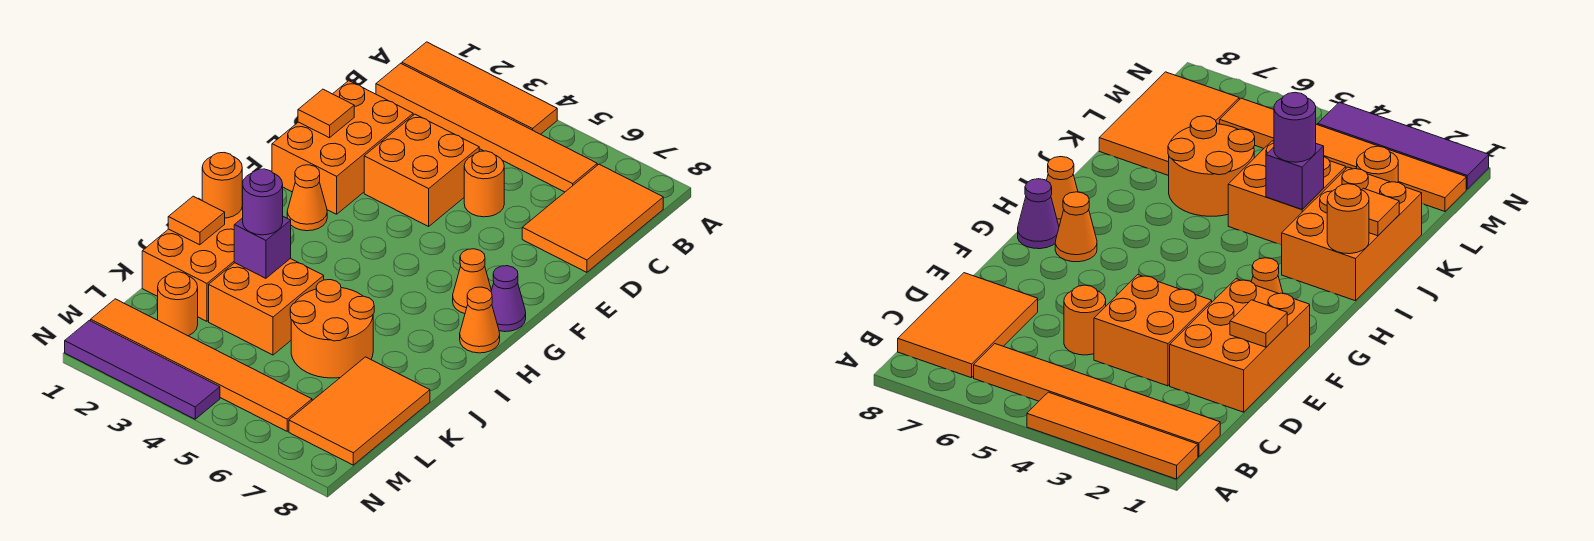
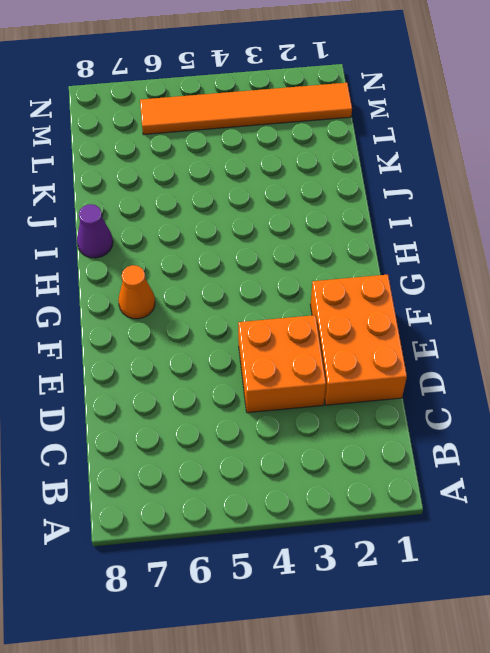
purple cone I8 level 1 -> purple cone G8 level 1
none -> orange tile A1:A4 level 1
none -> orange tile B1:B6 level 1
none -> orange tile B7:D8 level 1

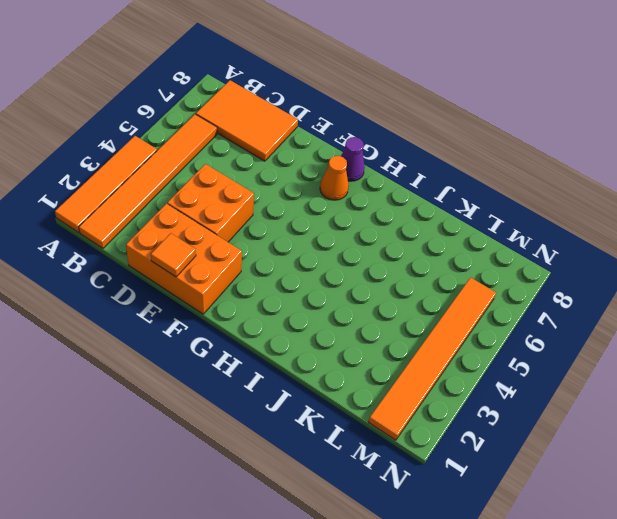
none -> orange round brick D5 level 1
none -> orange cone G2 level 1
none -> orange cone H8 level 1

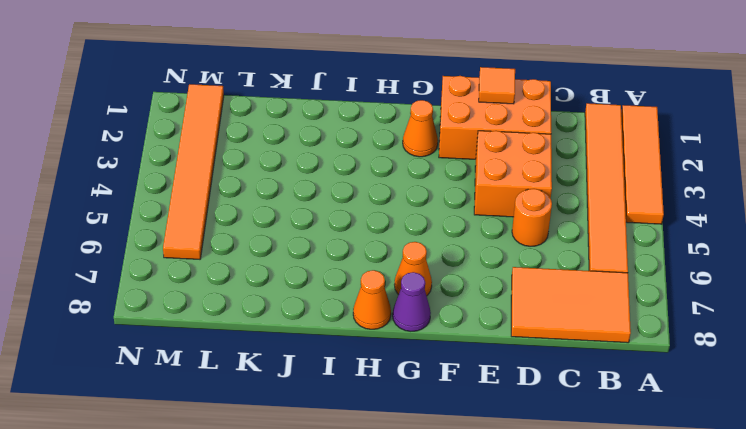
none -> orange brick I1:K2 level 1
none -> orange brick J3:K4 level 1
none -> orange round brick J5:K6 level 1

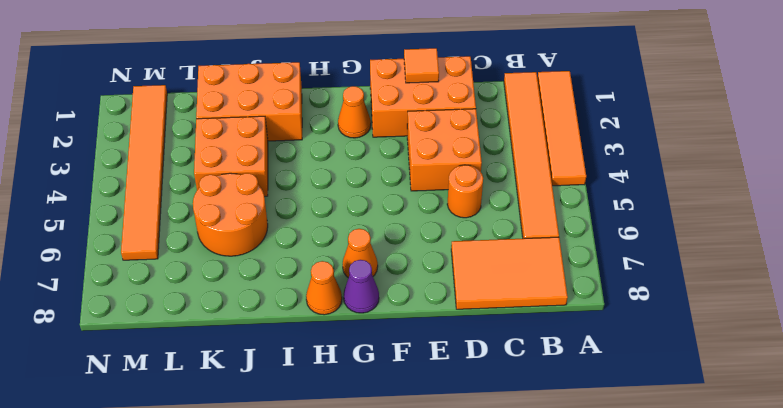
none -> orange tile K7:M8 level 1
none -> orange round brick L2 level 1
none -> purple tile N1:N4 level 1

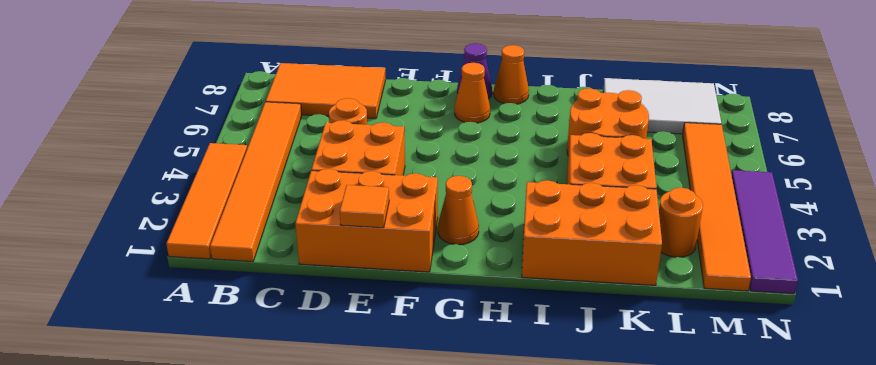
white tile K7:M8 level 1 -> orange tile K7:M8 level 1
none -> orange round brick I1 level 2
none -> orange tile J1 level 2
none -> purple brick J3 level 2

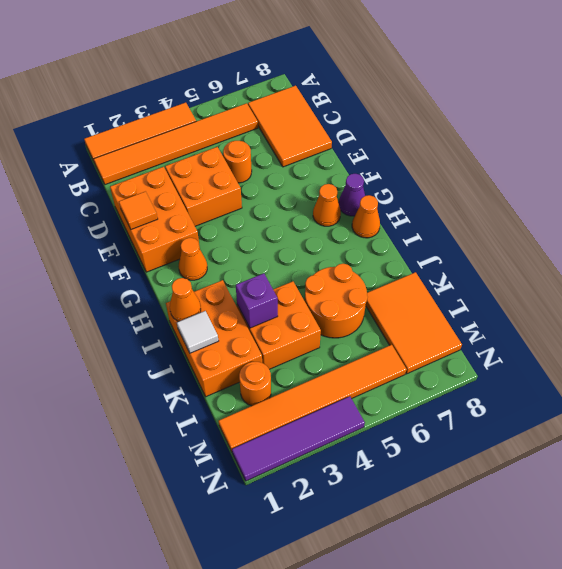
orange cone I1 level 2 -> orange round brick I1 level 2
white tile J1 level 2 -> orange tile J1 level 2
none -> purple round brick J3 level 3

